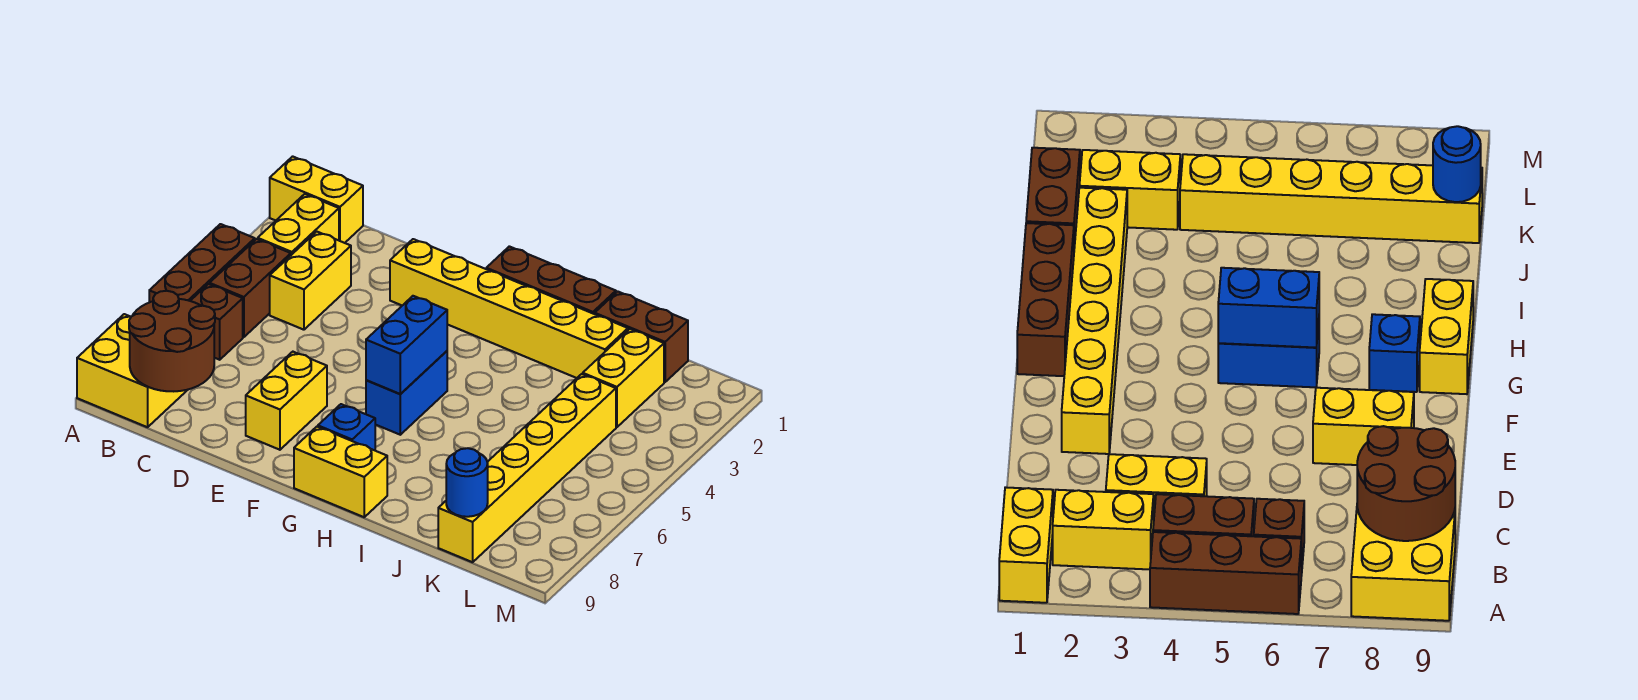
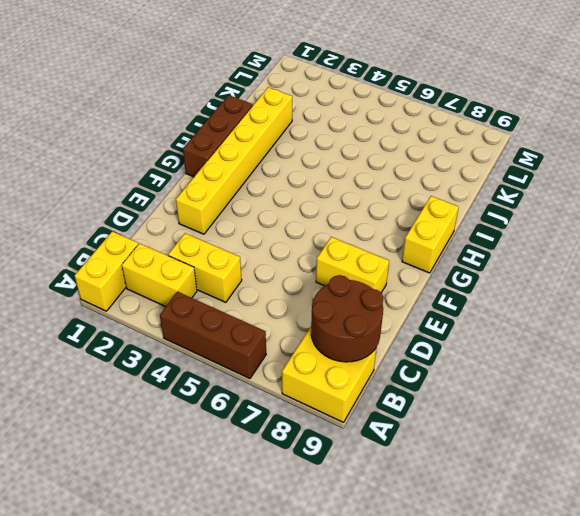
none -> brown brick B4:B5 level 1
none -> brown brick B6 level 1
none -> blue brick G5:G6 level 1

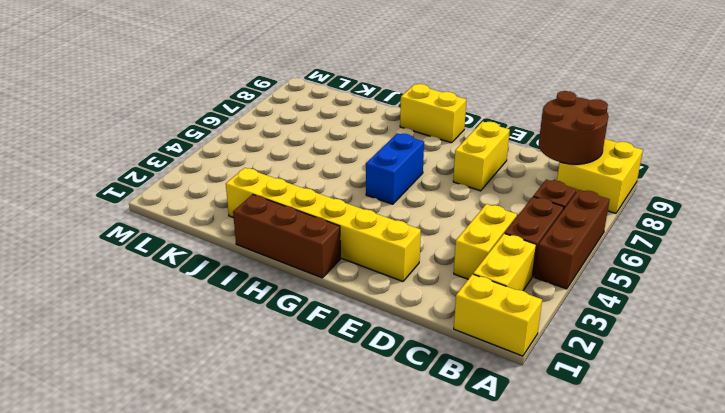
none -> blue brick G8 level 1
none -> brown brick J1:K1 level 1
none -> yellow brick K2:K3 level 1

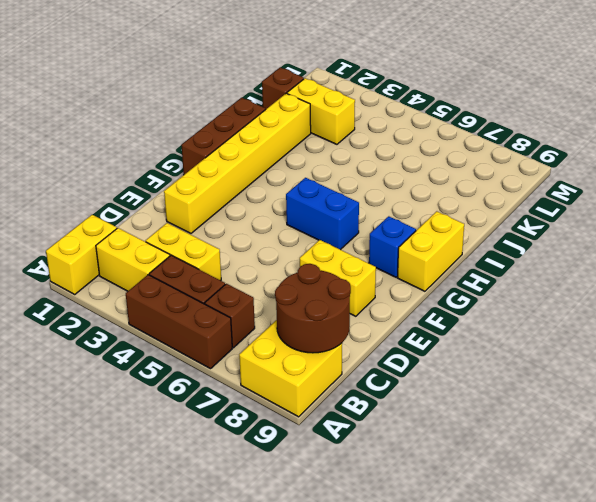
brown brick K1 level 1 -> brown brick J1:K1 level 1
none -> yellow brick K4:K9 level 1
none -> blue brick G5:G6 level 2
none -> blue round brick K9 level 2

